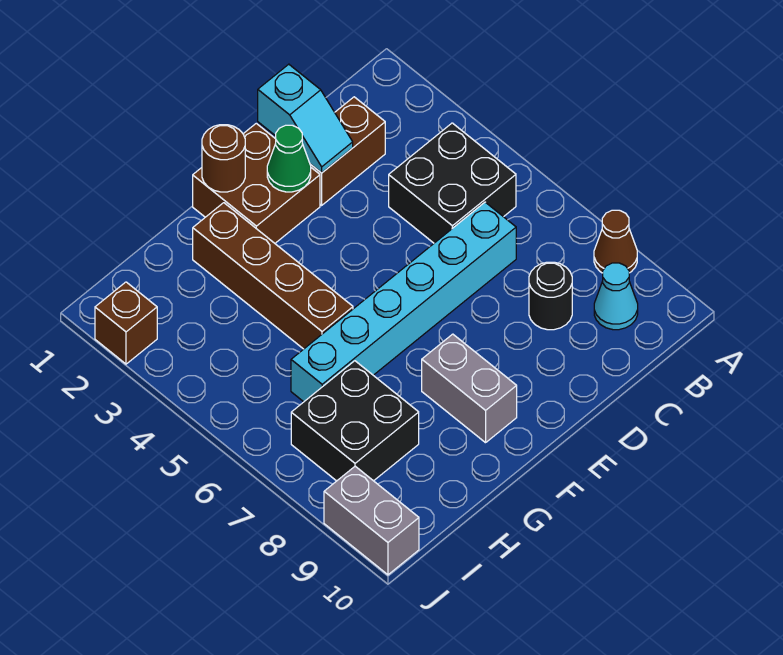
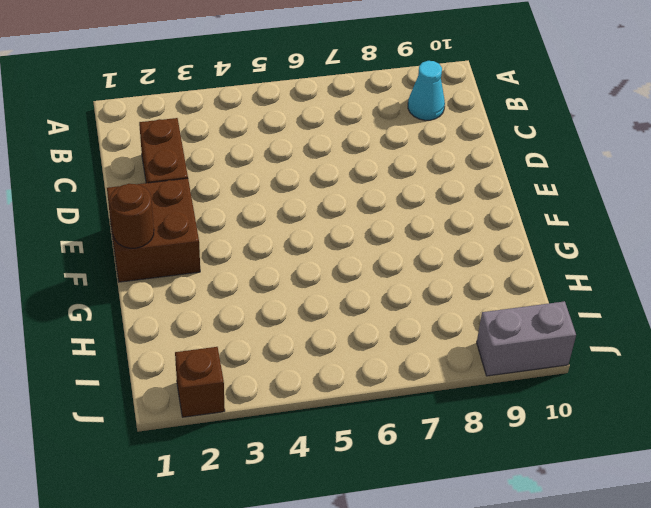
none -> brown cone A8 level 1
none -> black brick B4:C5 level 1
none -> cyan brick C6:H6 level 1

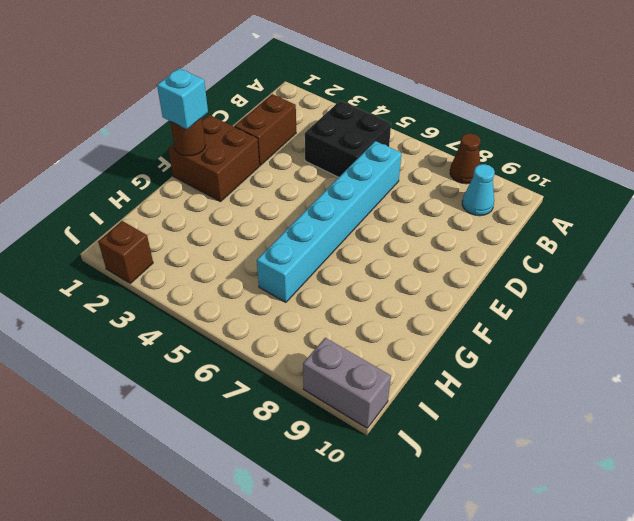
cyan brick F1 level 3 -> none
none -> black round brick C8 level 1
none -> grey brick F8:F9 level 1
none -> brown brick G2:G5 level 1

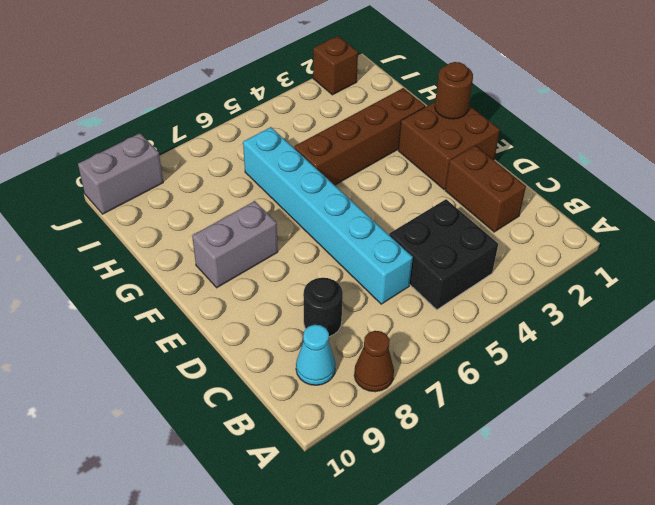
none -> black brick H7:I8 level 1
none -> cyan slope D1:D2 level 2 top 1
none -> green cone E2 level 2

